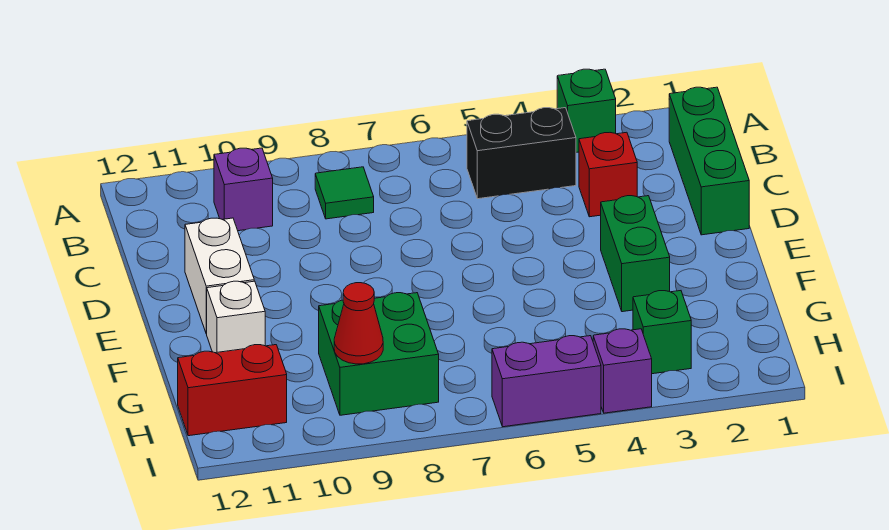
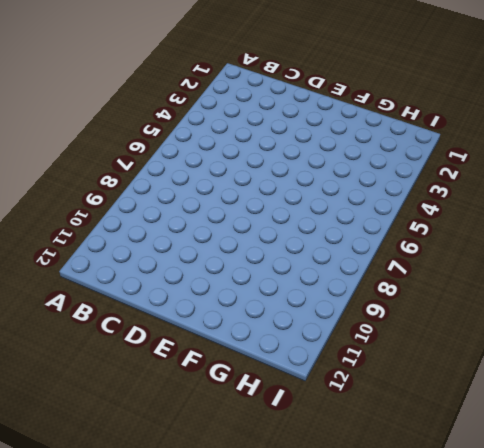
none -> green brick A3 level 1
none -> green brick B1:D1 level 1
none -> black brick B4:B5 level 1

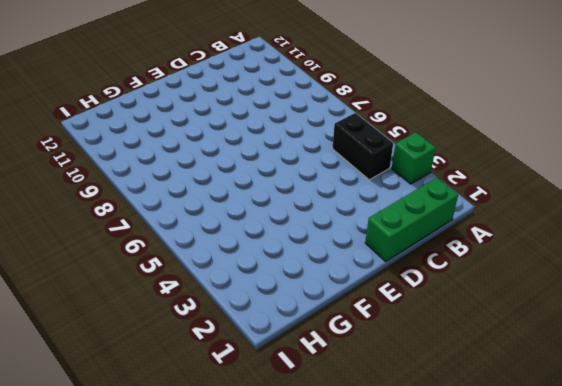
none -> green tile B8 level 1
none -> purple brick B10 level 1
none -> red brick C3 level 1

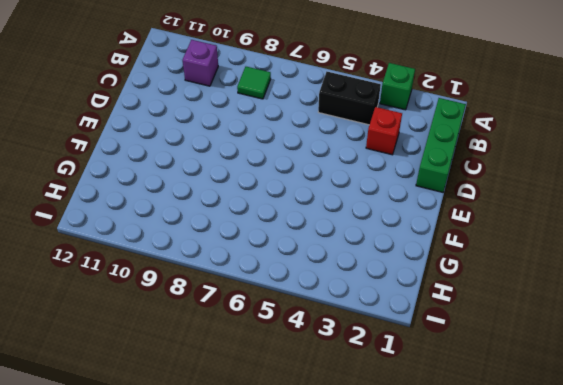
none -> white brick D11:E11 level 1
none -> green brick E3:F3 level 1
none -> white brick F11 level 1

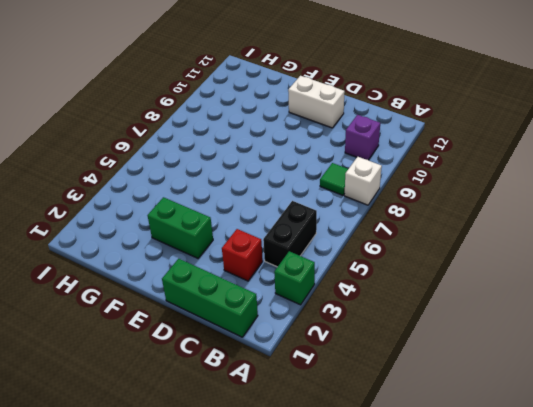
white brick A8 level 1 -> white brick F11 level 1
none -> green brick G8:H9 level 1
none -> green brick H3 level 1
none -> red brick H11:H12 level 1

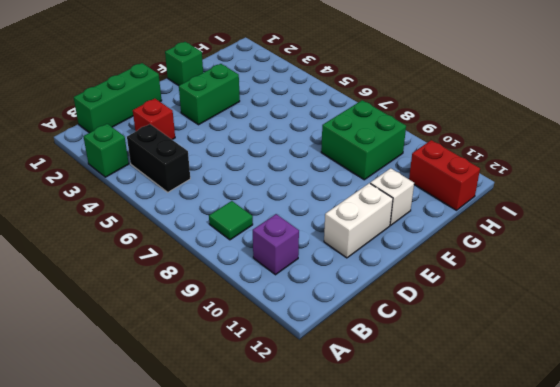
green brick F1 level 1 -> green brick H3 level 1
none -> purple brick I4 level 1
none -> purple brick I5:I6 level 1
none -> red cone H9 level 2

